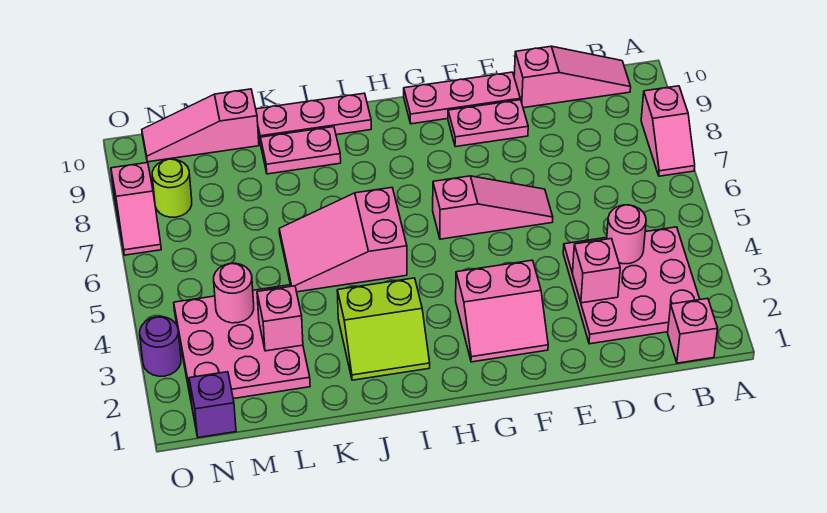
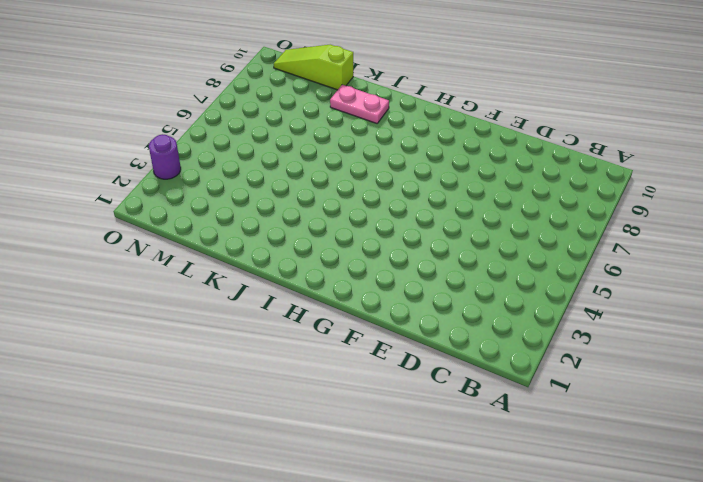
lime slope L10:N10 level 1 top L -> pink slope L10:N10 level 1 top L
none -> pink slope A7:A8 level 1 top 8
none -> pink brick B1 level 1
none -> pink plate B2:D4 level 1

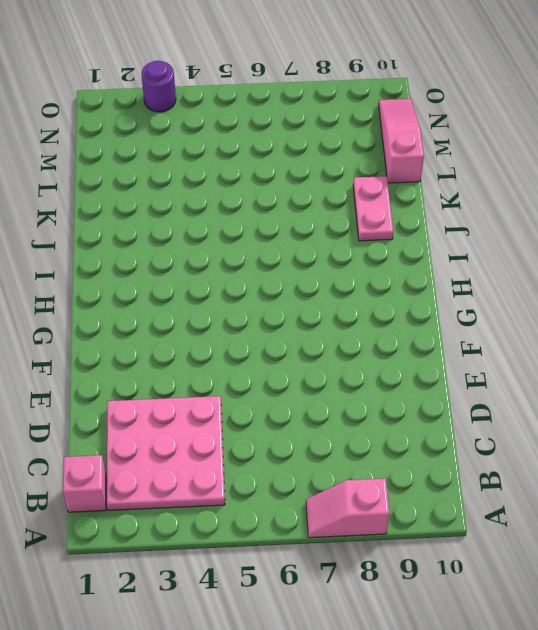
none -> pink slope B10:D10 level 1 top D
none -> pink slope E6:G6 level 1 top G
none -> pink plate E9:F9 level 1

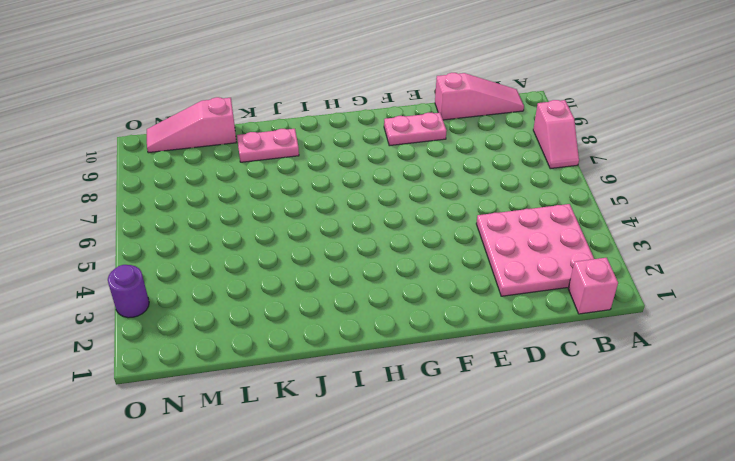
none -> pink slope E6:G6 level 1 top G
none -> pink plate E10:G10 level 1
none -> pink slope F2:G3 level 1 top 3

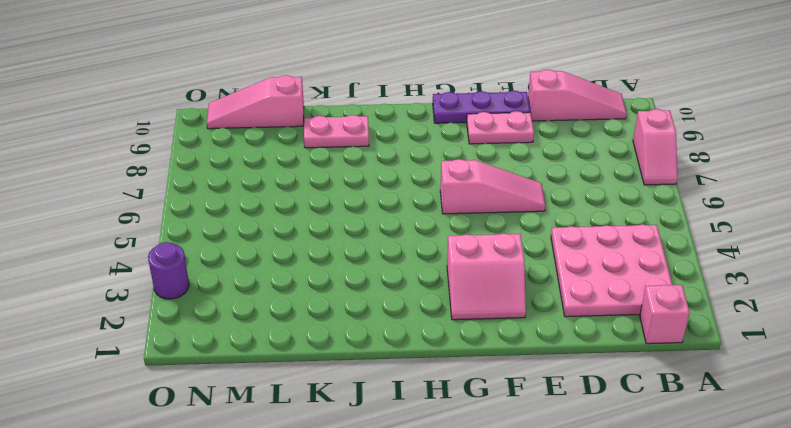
purple plate E10:G10 level 1 -> pink plate E10:G10 level 1
none -> lime slope I2:J3 level 1 top 3
none -> pink slope I5:K6 level 1 top I
none -> pink plate I10:K10 level 1

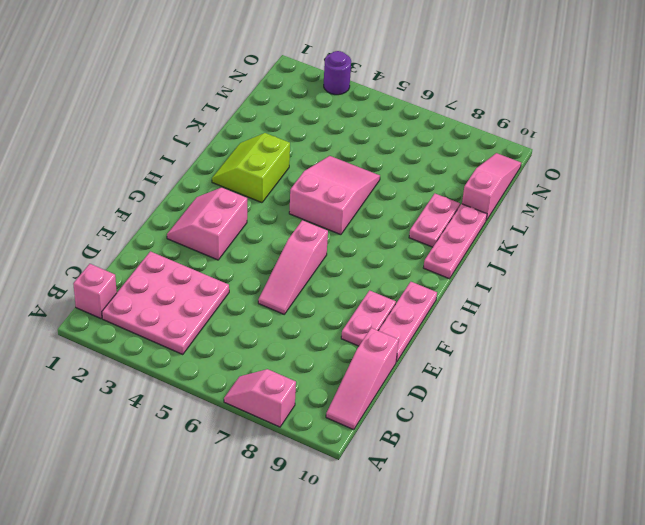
none -> pink plate L2:N4 level 1
none -> purple brick N1 level 1
none -> lime round brick N8 level 1

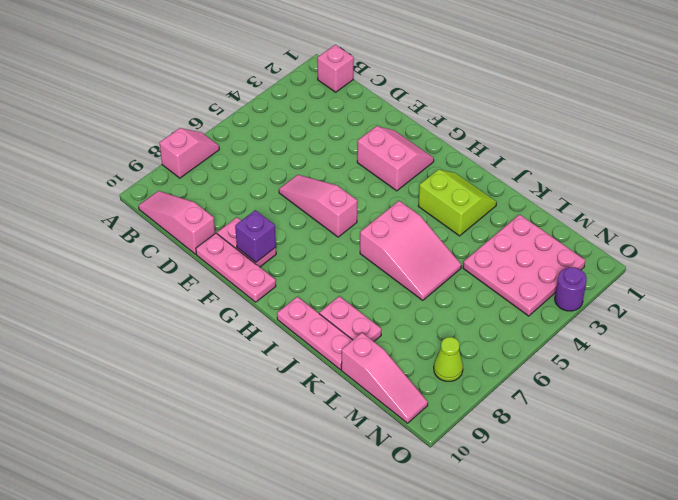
purple brick F9 level 2 -> purple brick N1 level 1
lime cone N8 level 1 -> lime round brick N8 level 1
none -> pink plate B2:D4 level 1
none -> pink slope O7:O8 level 1 top 8
none -> pink round brick C4 level 2

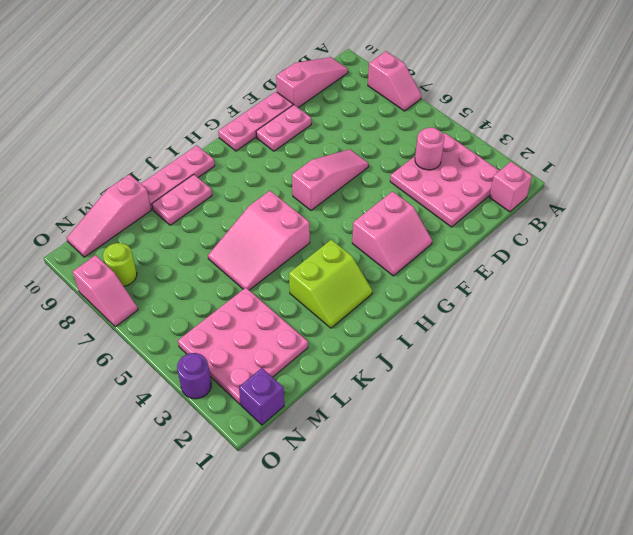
none -> pink brick D3 level 2
none -> pink brick L3 level 2
none -> pink round brick M4 level 2

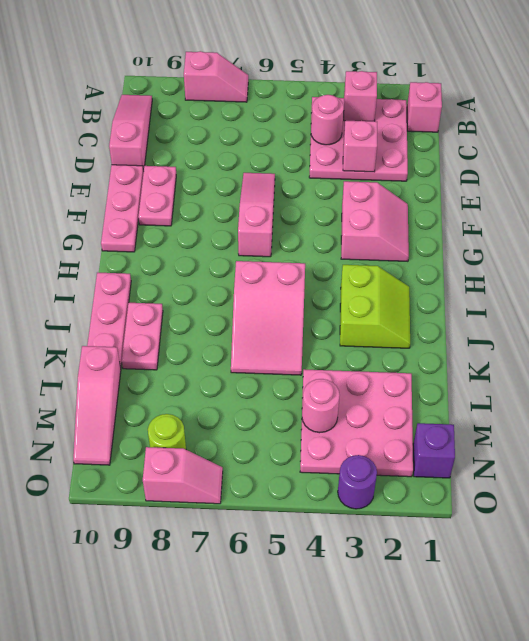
pink brick B3 level 2 -> pink brick L3 level 2

